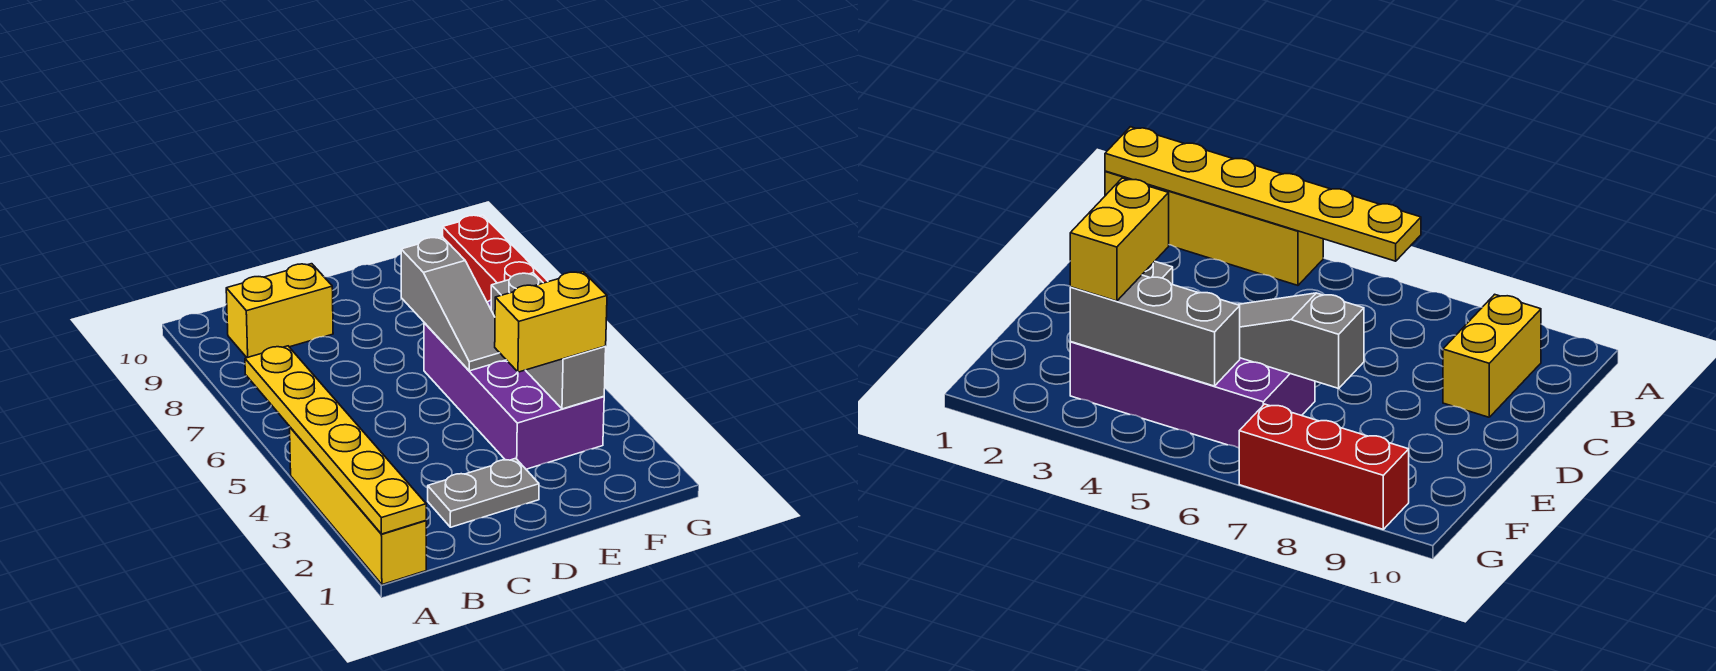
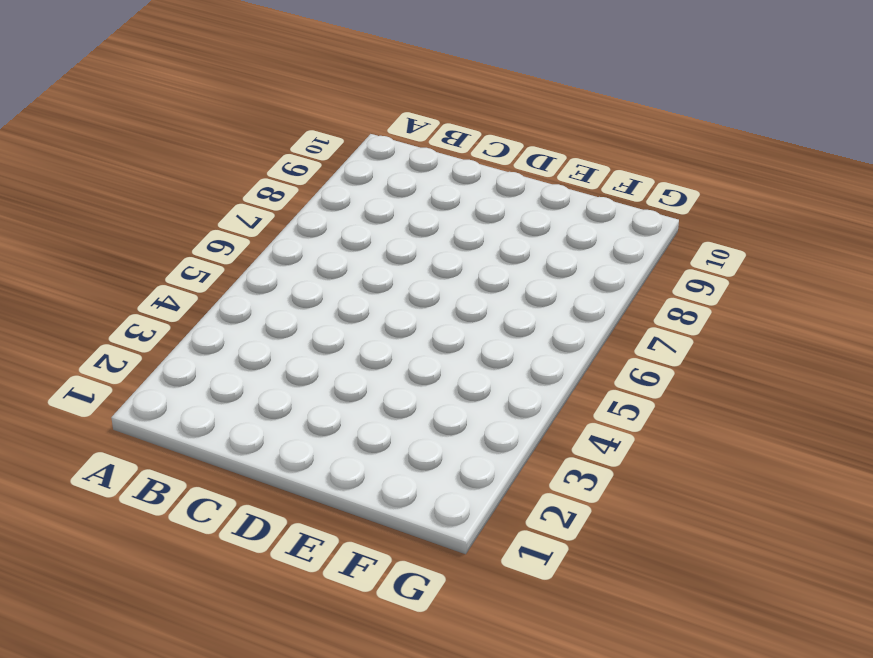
none -> yellow brick A1:A4 level 1
none -> yellow brick B9:C9 level 1

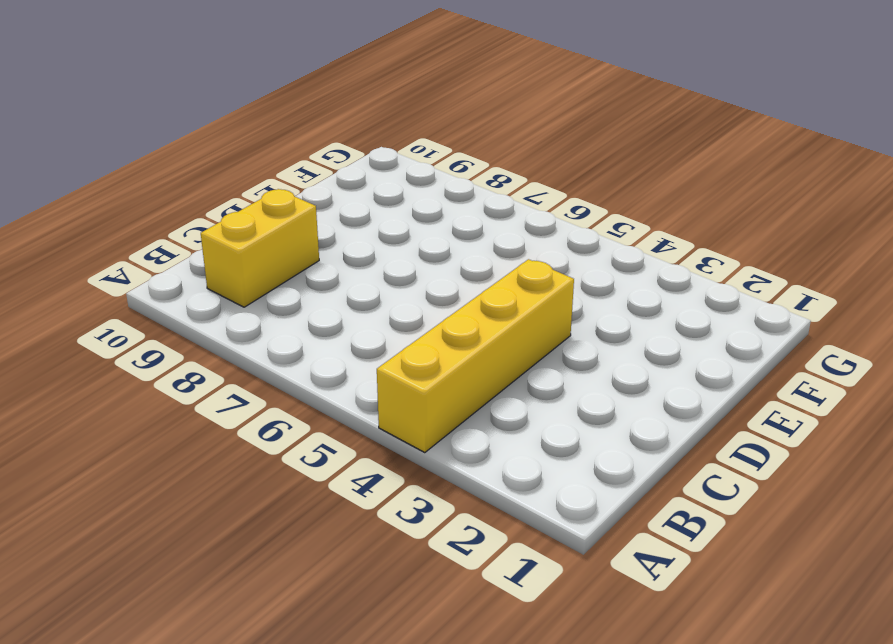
yellow brick A4:D4 level 1 -> yellow brick A1:A4 level 1
none -> grey plate C2:D2 level 1
none -> purple brick E3:F6 level 1

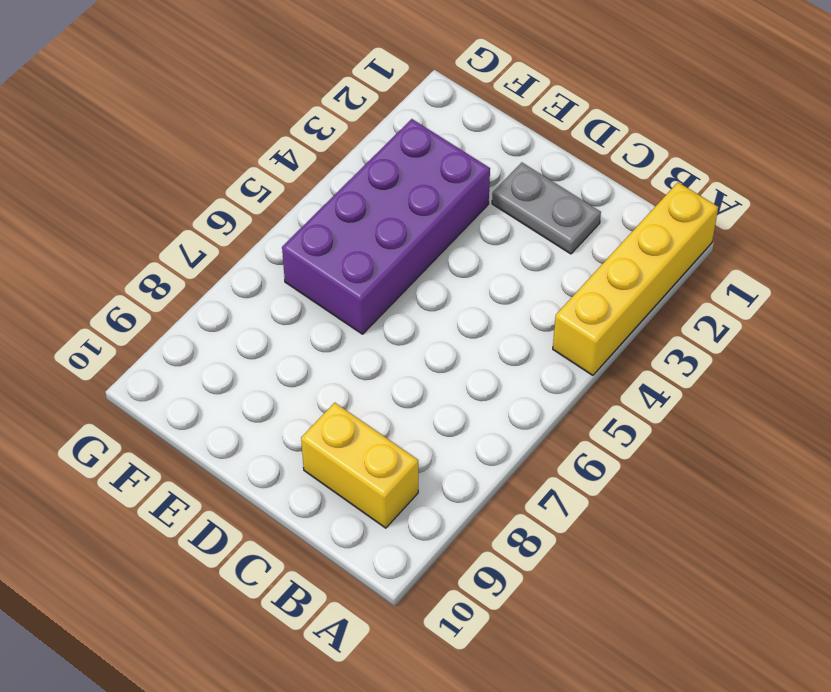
none -> red brick G7:G9 level 1
none -> yellow plate A1:A6 level 2

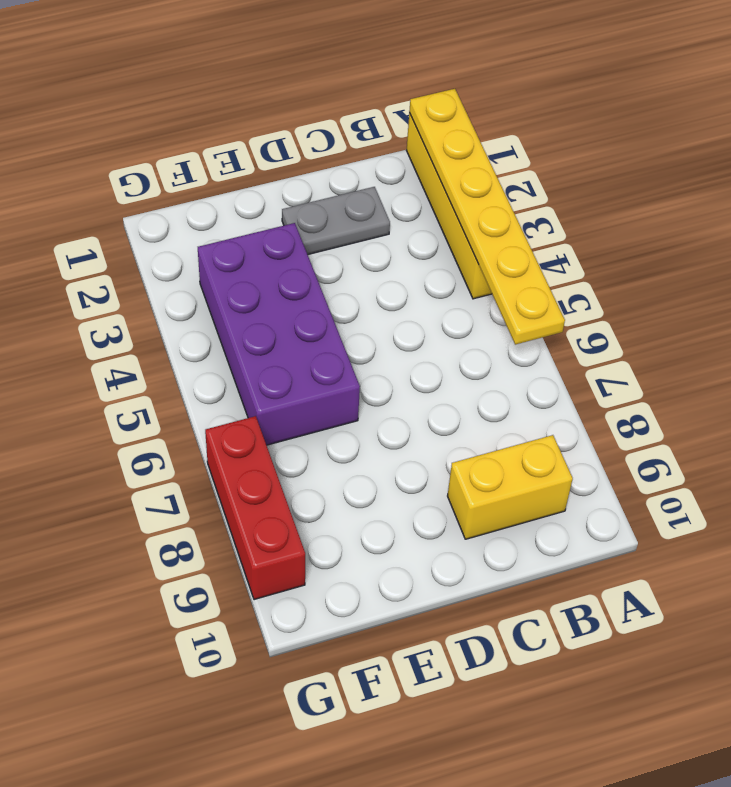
none -> grey slope E5:E7 level 2 top 7
none -> grey brick F3:F5 level 2

